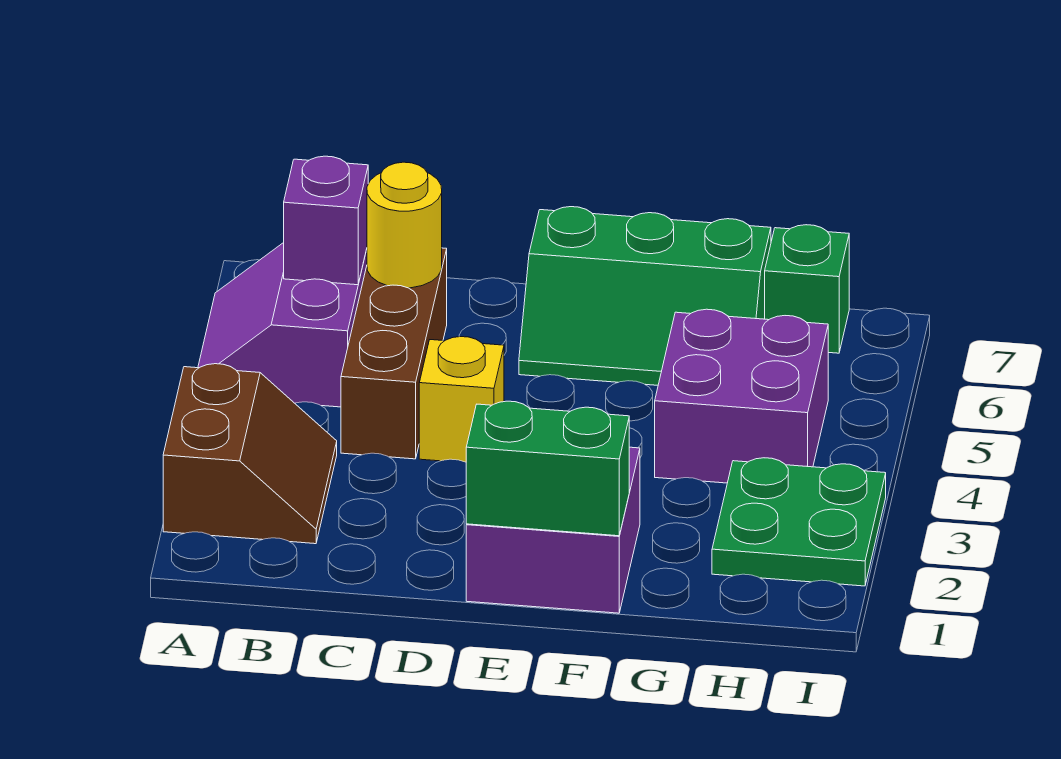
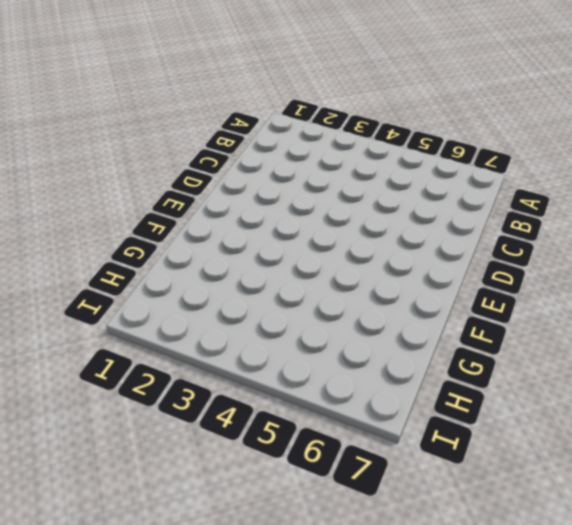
none -> brown slope A2:B3 level 1 top A
none -> purple slope A5:B6 level 1 top B
none -> brown brick C4:C6 level 1

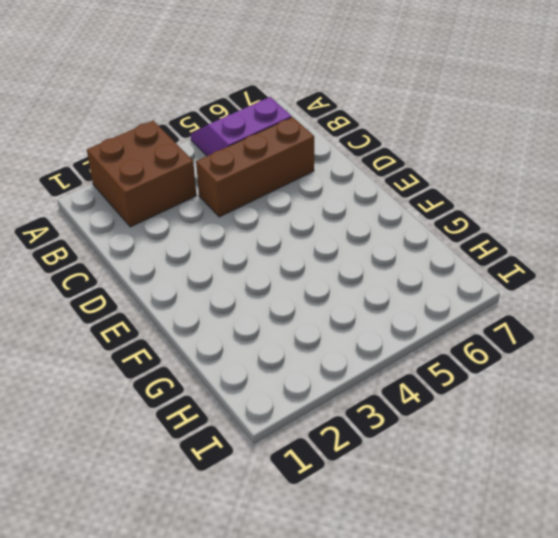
brown brick A2:B3 level 1 -> brown slope A2:B3 level 1 top A
none -> yellow brick D4 level 1
none -> purple brick E1:F2 level 1
none -> green slope E6:G7 level 1 top 7

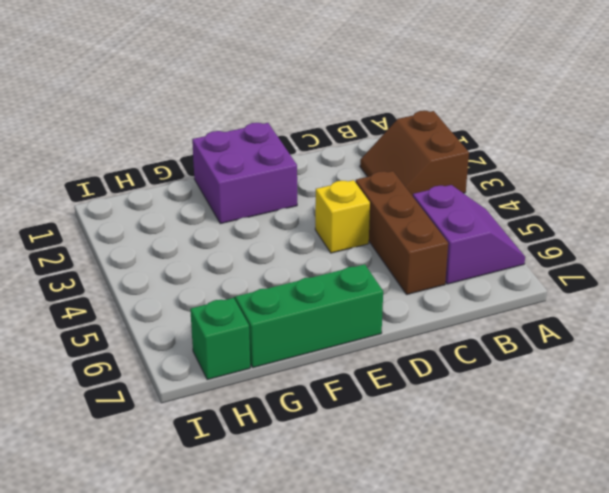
none -> purple brick G4:H5 level 1
none -> green plate H2:I3 level 1
none -> purple brick B6 level 2

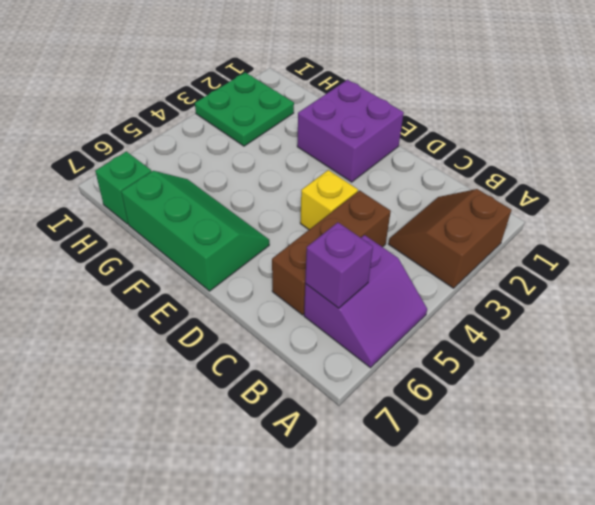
none -> purple brick G4:H5 level 1
none -> yellow round brick C6 level 2
none -> green brick E1:F1 level 2

